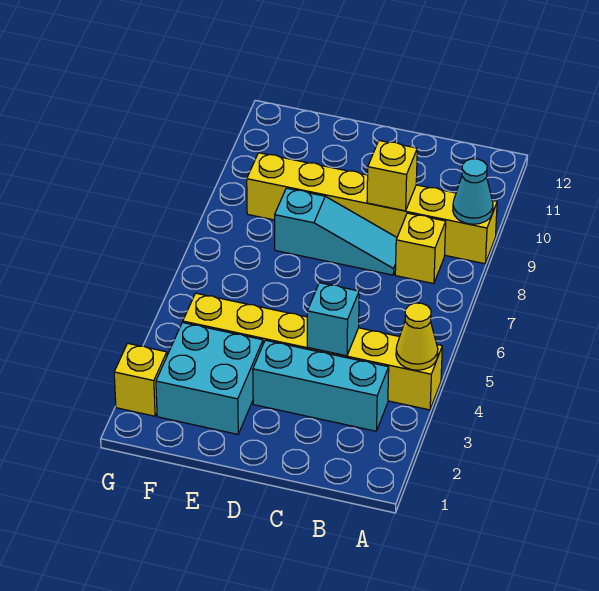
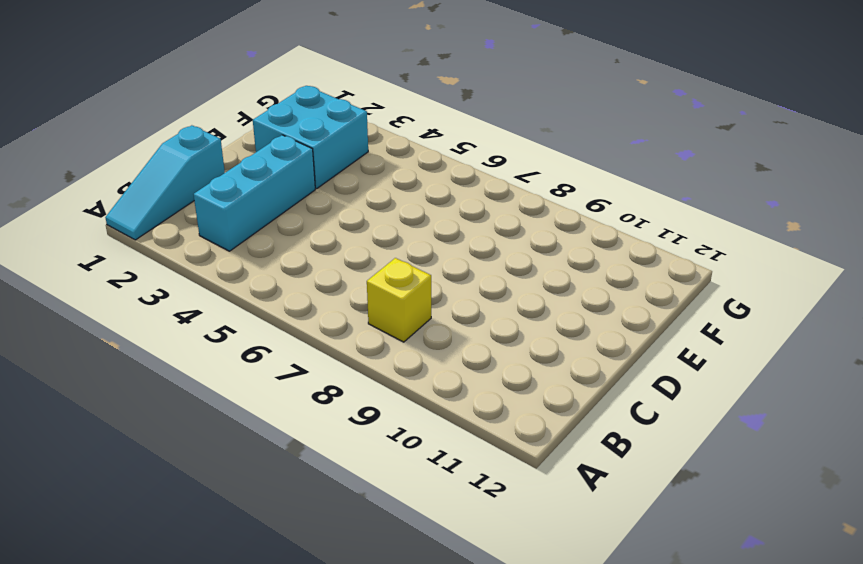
cyan slope A1:C1 level 1 top C -> cyan slope C8:E8 level 1 top E
none -> yellow brick A4:F4 level 1
none -> yellow brick A9:F9 level 1

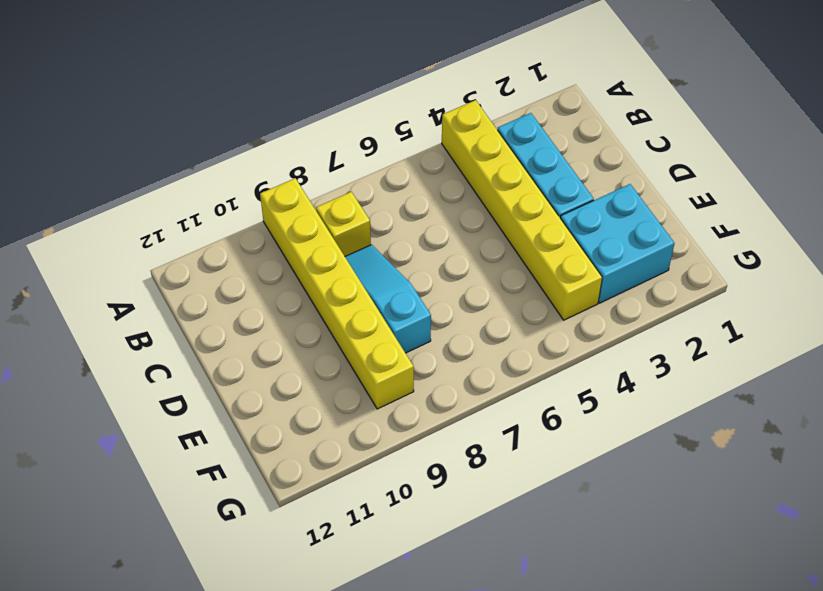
none -> yellow brick G2 level 1
none -> yellow cone A4 level 2

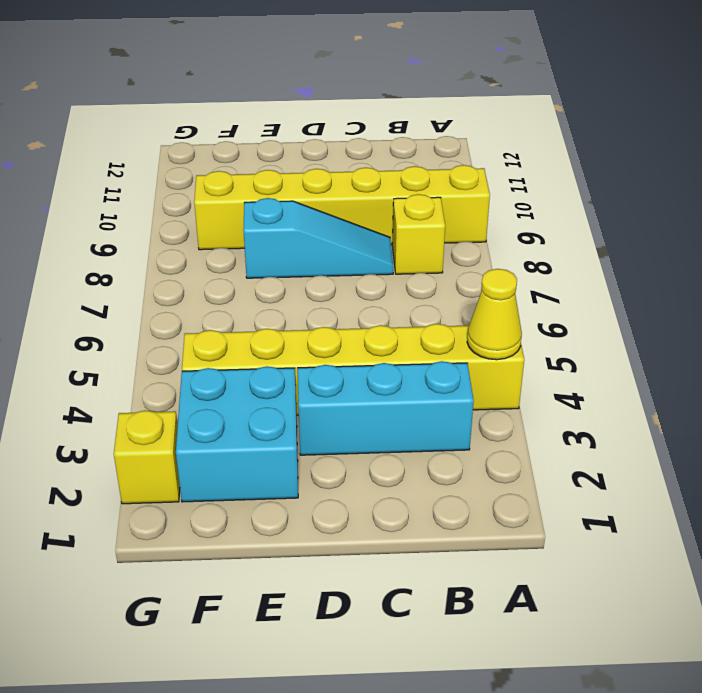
none -> cyan cone A9 level 2
none -> cyan brick C4 level 2

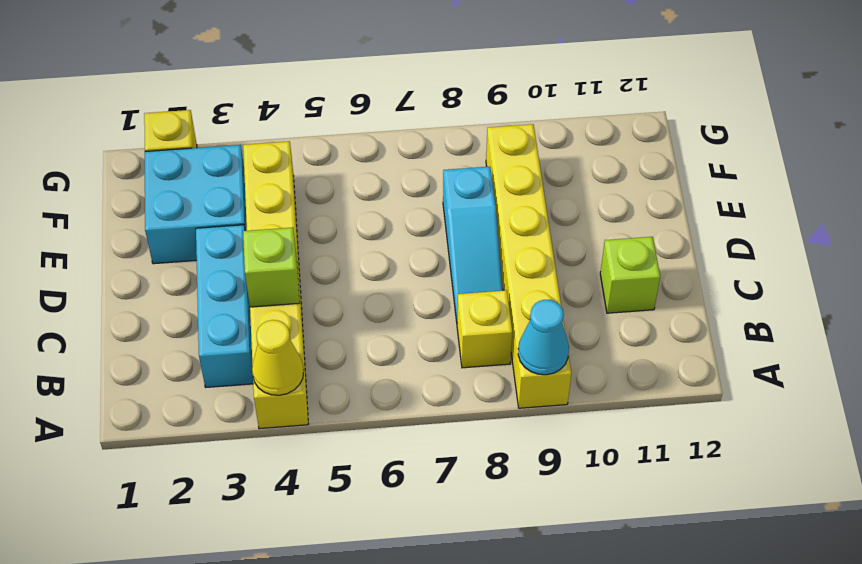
lime brick C4 level 2 -> cyan brick C4 level 2
lime brick C11 level 1 -> none
none -> yellow brick C9 level 2

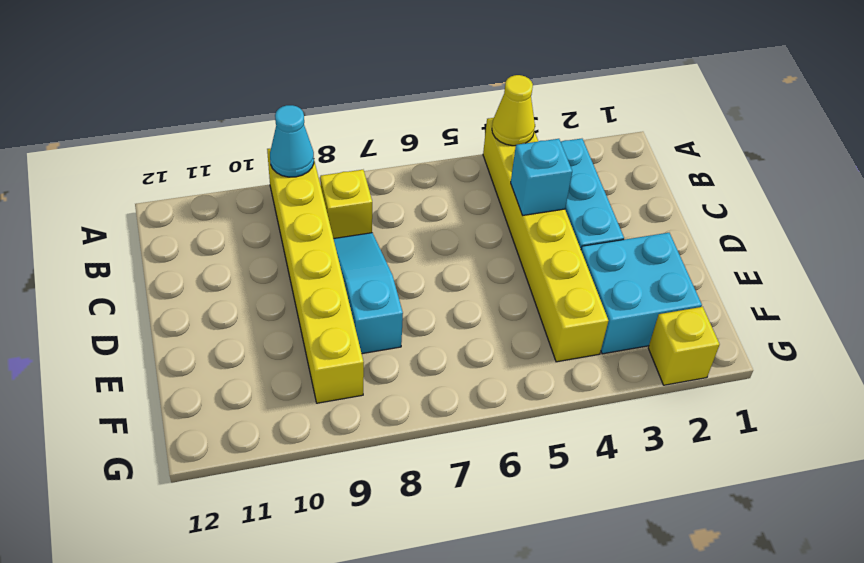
none -> yellow brick C9 level 2

